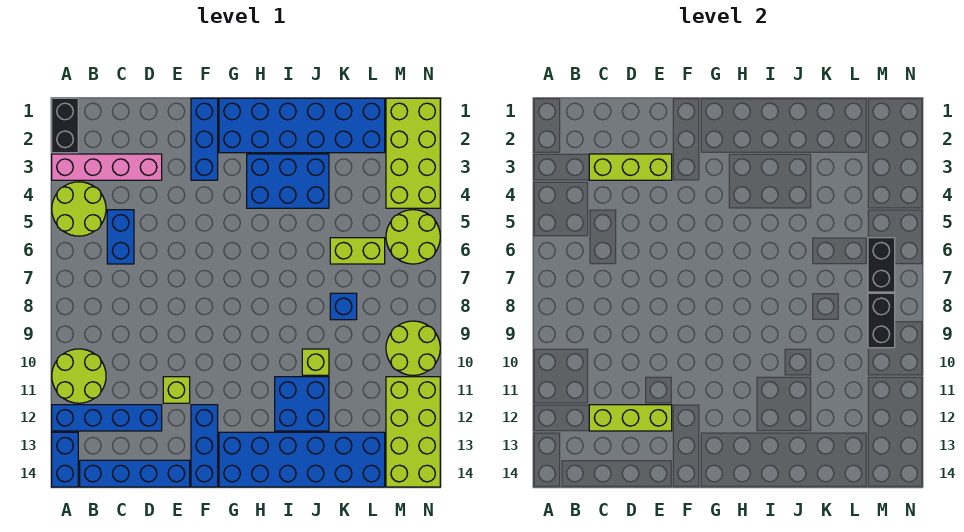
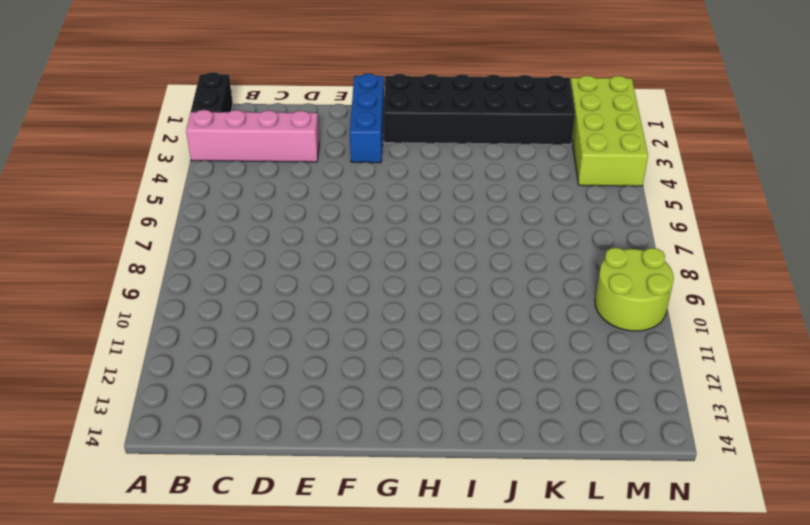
black brick G1:L2 level 1 -> blue brick G1:L2 level 1
none -> lime round brick A4:B5 level 1
none -> lime round brick A10:B11 level 1
none -> blue brick A12:D12 level 1

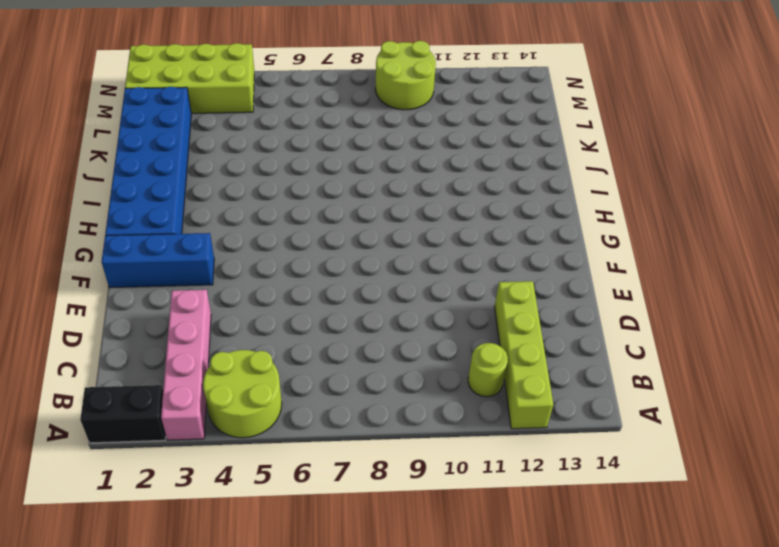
lime brick A12:D12 level 1 -> blue brick A12:D12 level 1
lime round brick B11 level 1 -> lime round brick A10:B11 level 1
none -> blue brick A13:A14 level 1
none -> blue brick B14:E14 level 1
none -> blue brick C5:C6 level 1

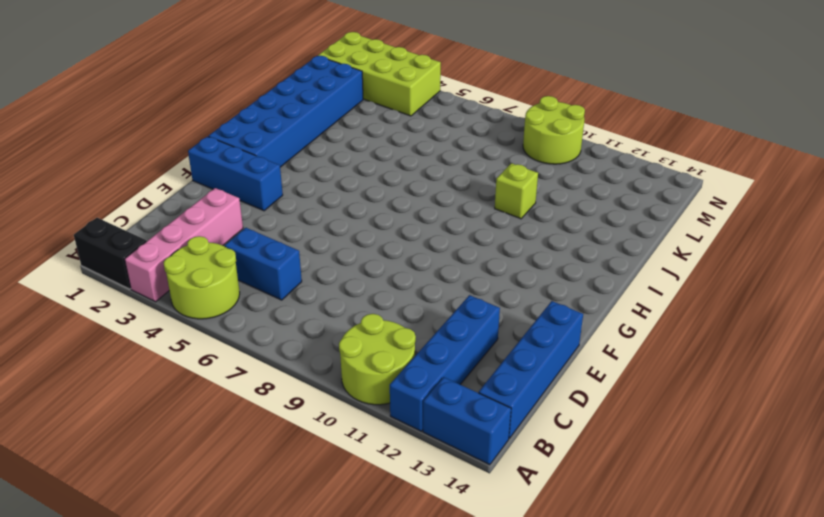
none -> lime brick E11 level 1
none -> blue brick F12:F14 level 1
none -> blue brick G13:L14 level 1

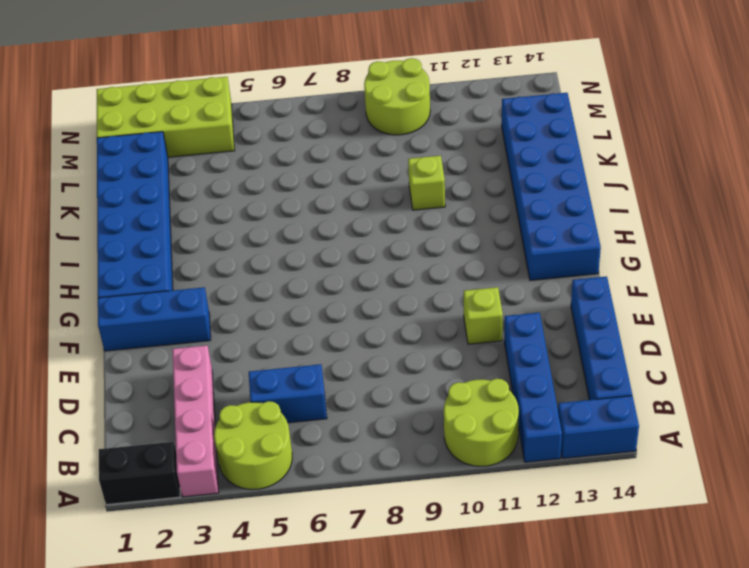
none -> blue brick F12:F14 level 1
none -> blue brick H3:J4 level 1
none -> blue brick I11:J12 level 1

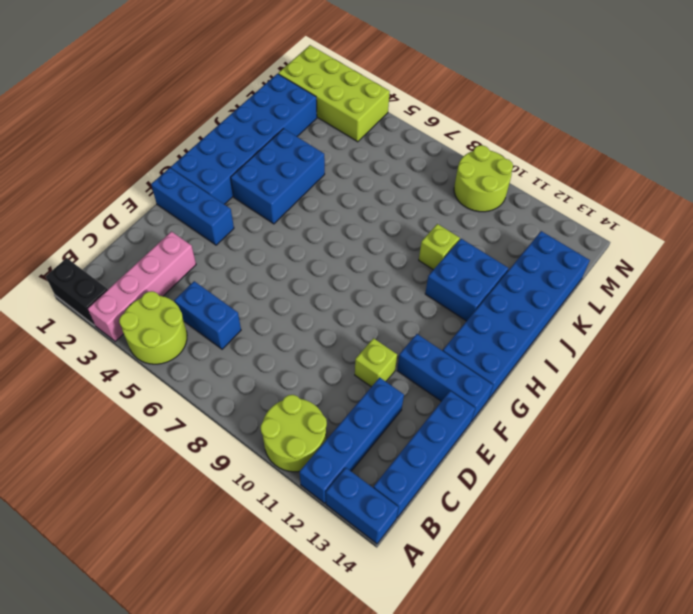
none -> lime brick K6:L6 level 1
none -> blue brick K8 level 1
none -> lime round brick M5:N6 level 1

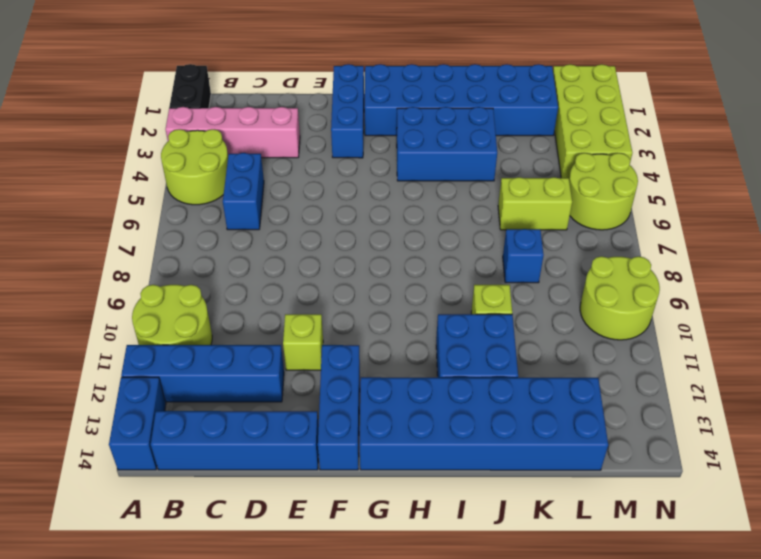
none -> lime brick M11:N14 level 1
none -> lime brick C3:E3 level 2
none -> lime brick C12:E12 level 2

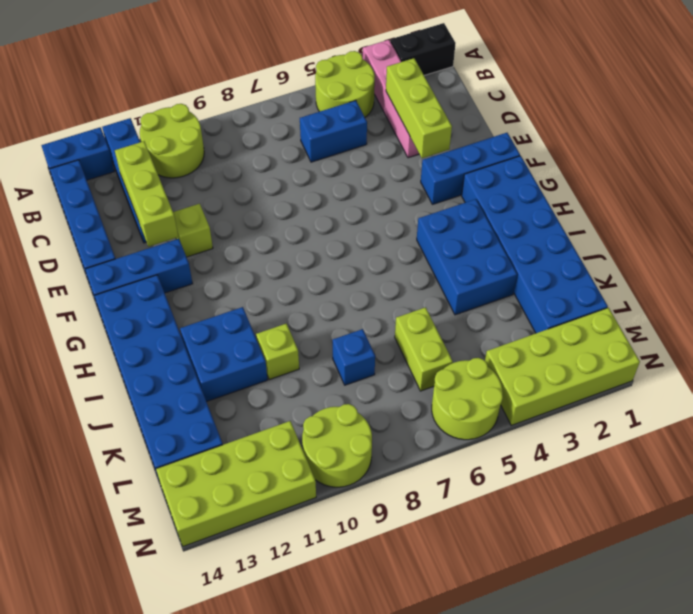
none -> black brick M6:M7 level 2
none -> black brick M8:M9 level 2

